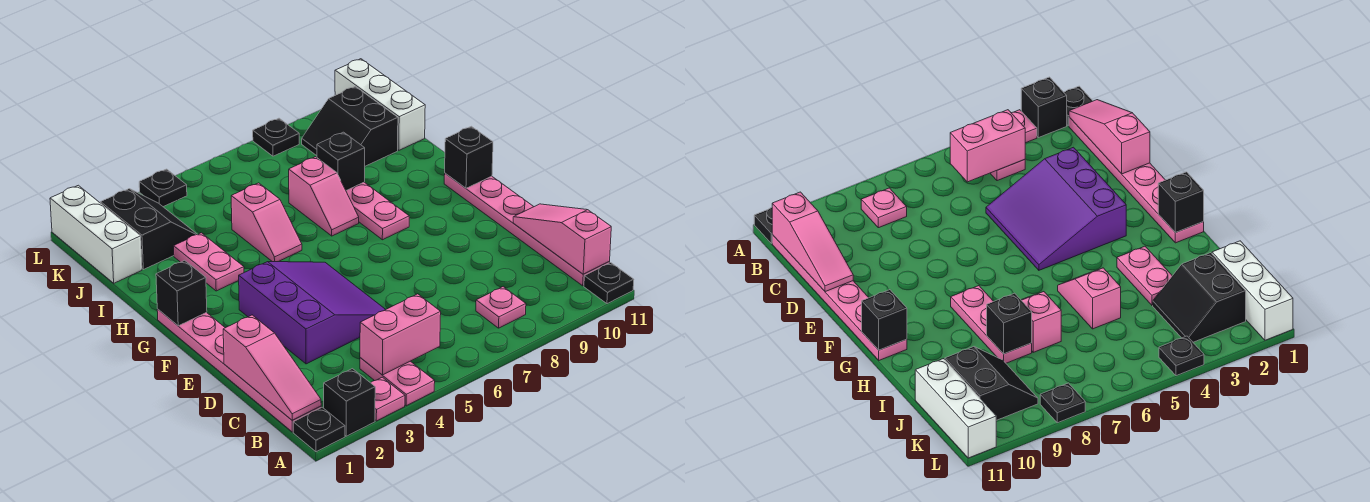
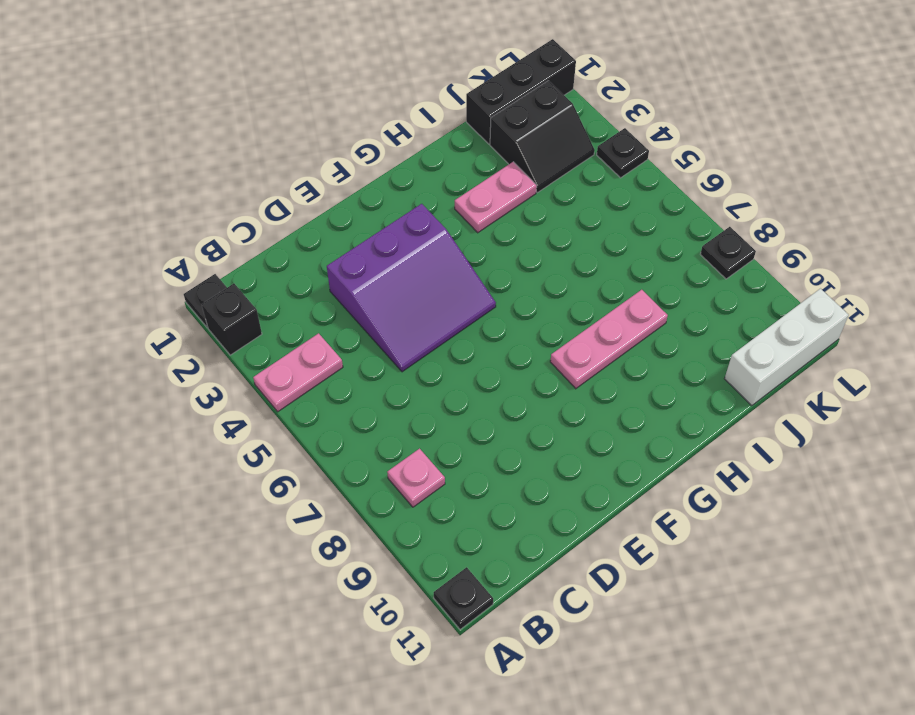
black brick J1:L1 level 1 -> white brick J1:L1 level 1
none -> pink plate A3 level 1
none -> pink plate B1:G1 level 1
none -> pink plate B11:G11 level 1

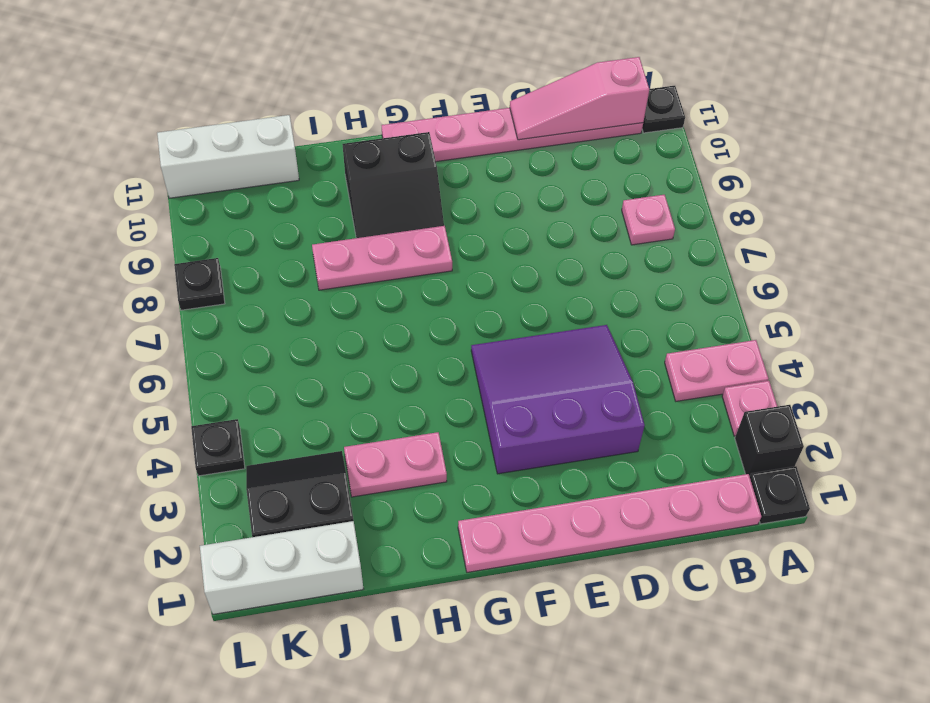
black slope G9:H10 level 1 top 10 -> black slope J9:K10 level 1 top 10
none -> pink slope H5:I5 level 1 top I
none -> pink slope H7:I7 level 1 top I
none -> pink slope B1:D1 level 2 top D

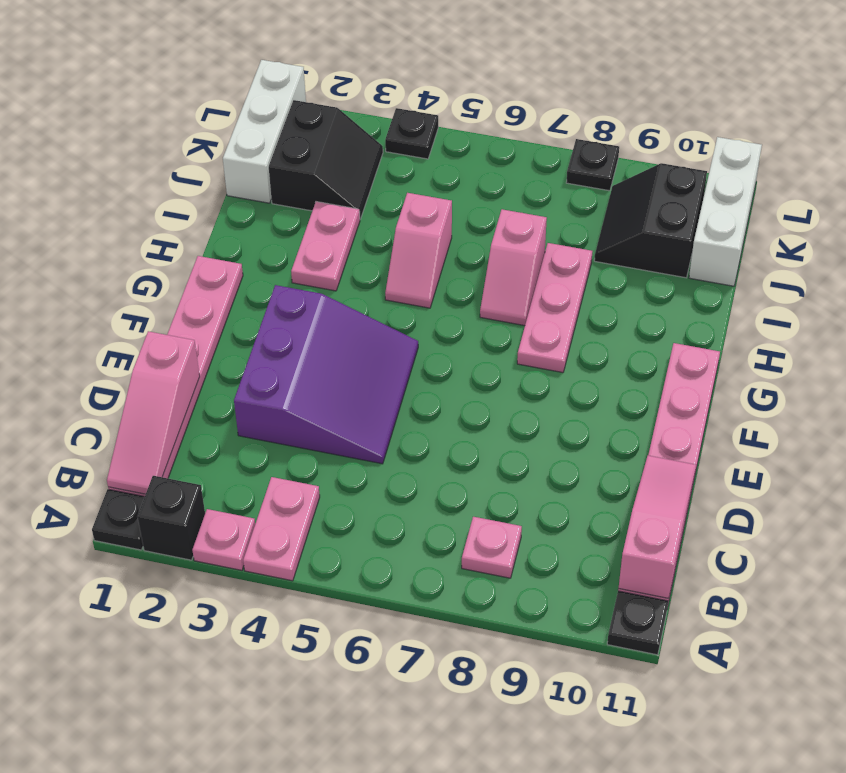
none -> pink brick B4:B5 level 2
none -> black brick G1 level 2
none -> black brick G11 level 2

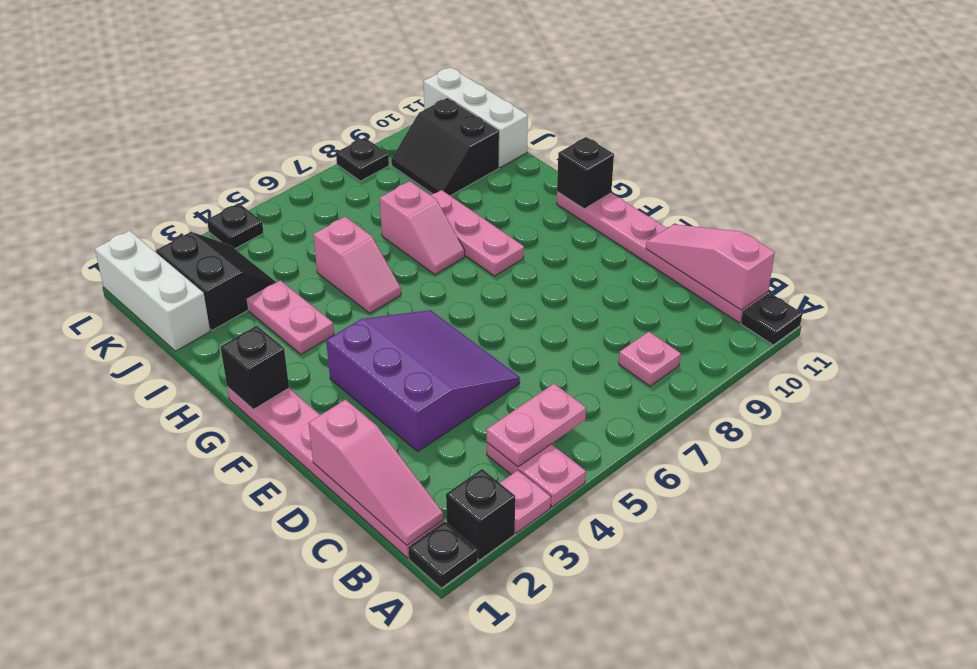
pink plate B4:B5 level 2 -> pink brick B4:B5 level 2
none -> black brick I8 level 2

